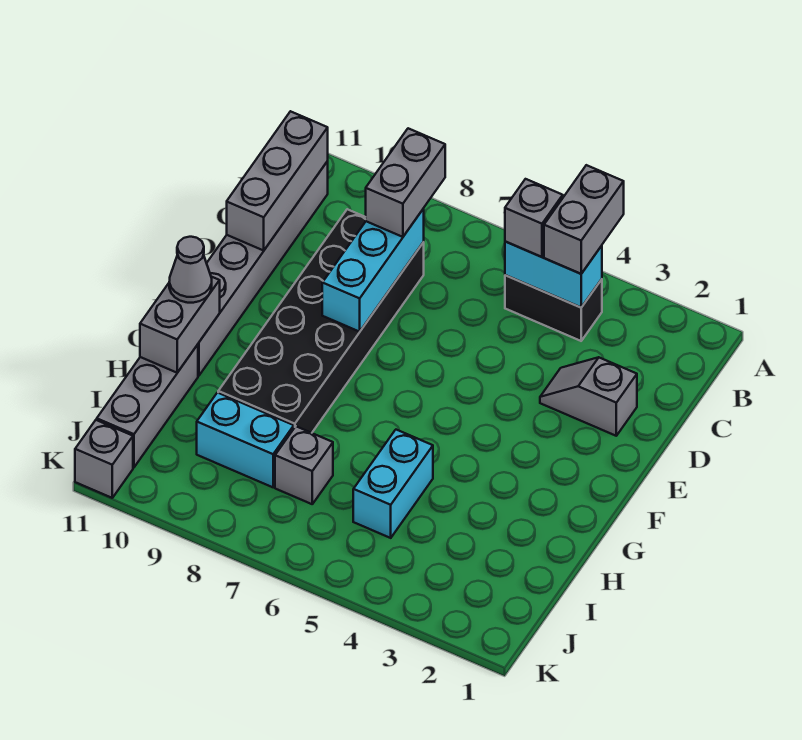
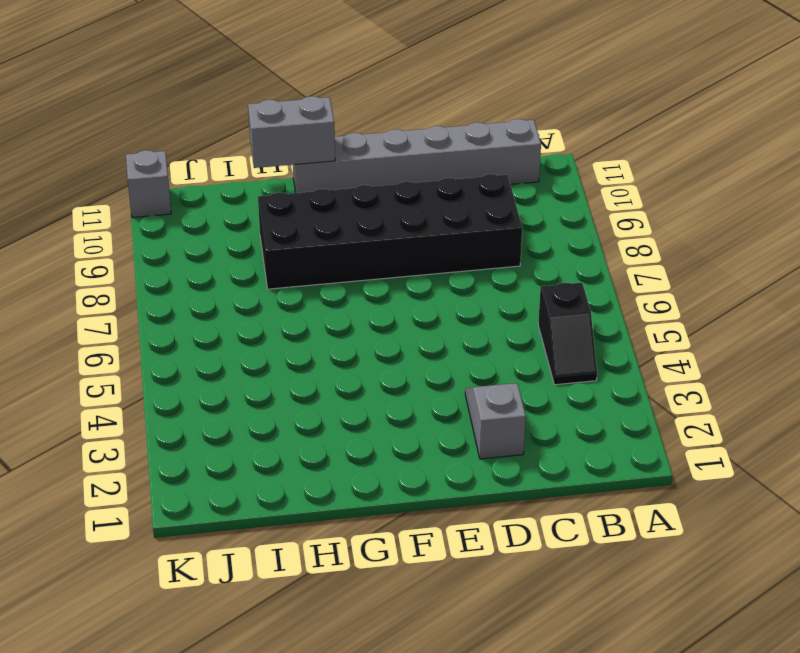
black slope B4:B5 level 1 top 5 -> black brick B4:B5 level 1
none -> cyan brick H5:I5 level 1
none -> grey brick H11:J11 level 1
none -> grey brick I7 level 1

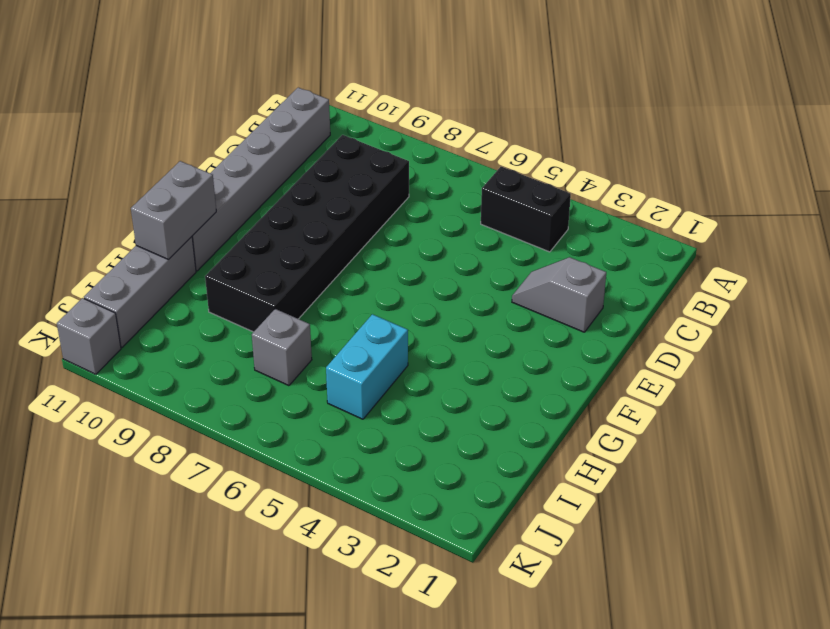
none -> cyan brick I8:I9 level 1
none -> cyan brick B4:B5 level 2
none -> grey brick B11:D11 level 2

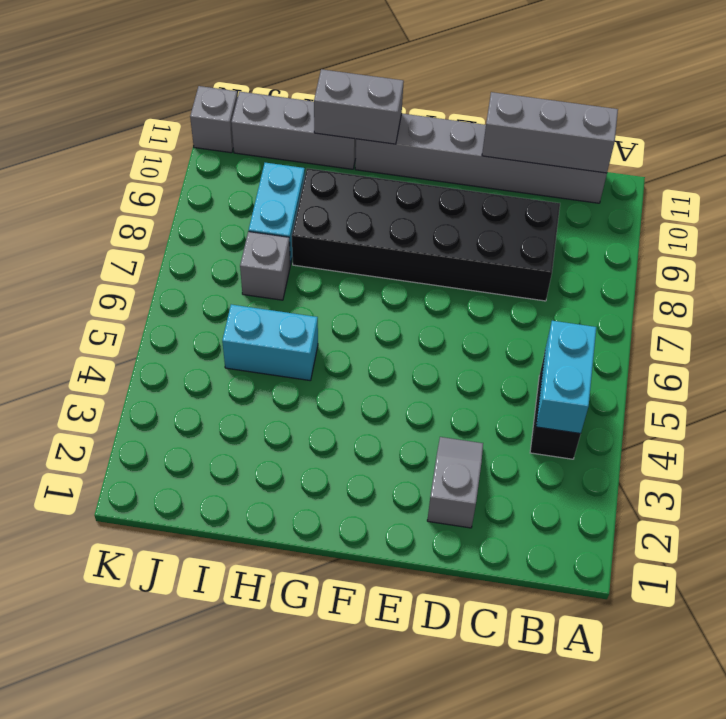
none -> cyan brick C8:E8 level 2
none -> grey brick A4:B4 level 3
none -> grey brick B5 level 3

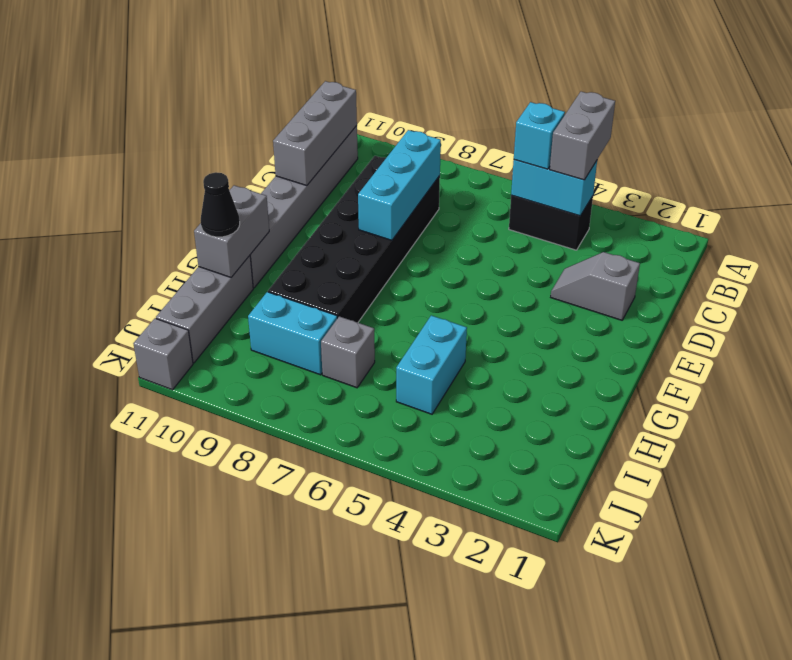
cyan brick B5 level 3 -> grey brick B5 level 3
black cone H11 level 3 -> none
none -> grey brick B8:C8 level 3
none -> grey cone G11 level 3

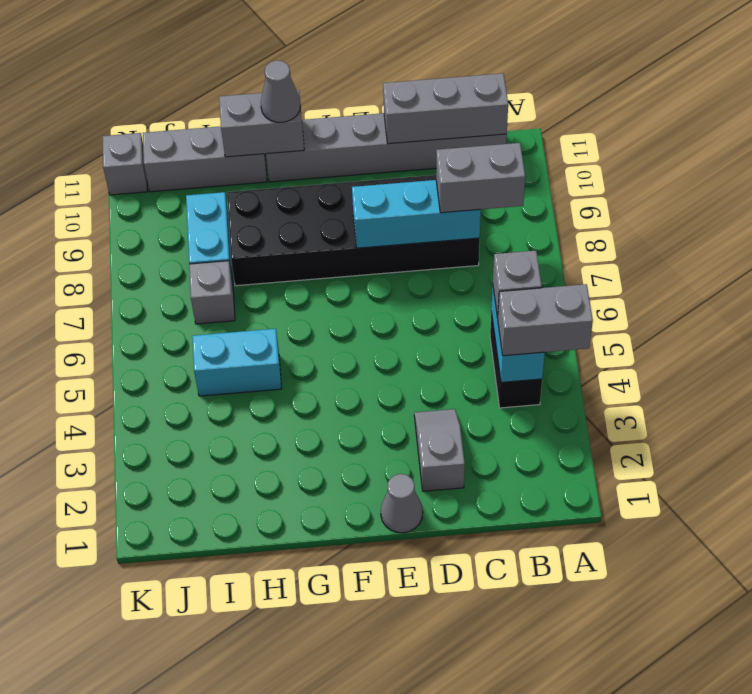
grey cone E1 level 1 -> none

